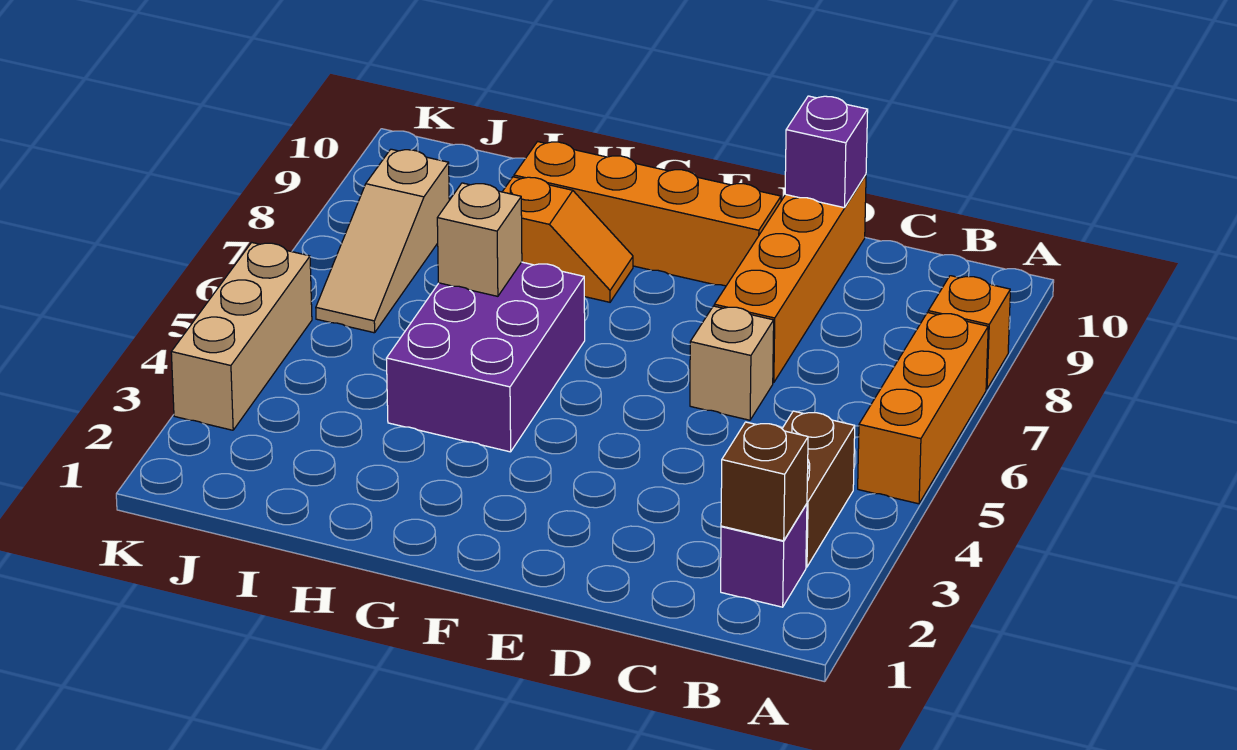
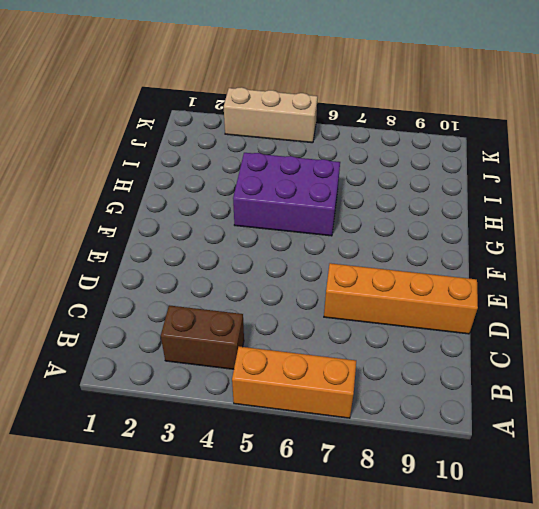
none -> orange brick A8 level 1
none -> purple brick B2 level 1
none -> tan brick D6 level 1

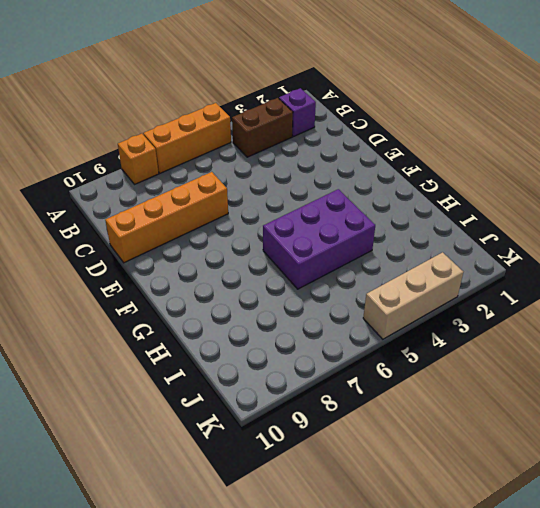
none -> tan brick D6 level 1
none -> orange brick E9:H9 level 1
none -> orange slope G8:H8 level 1 top H

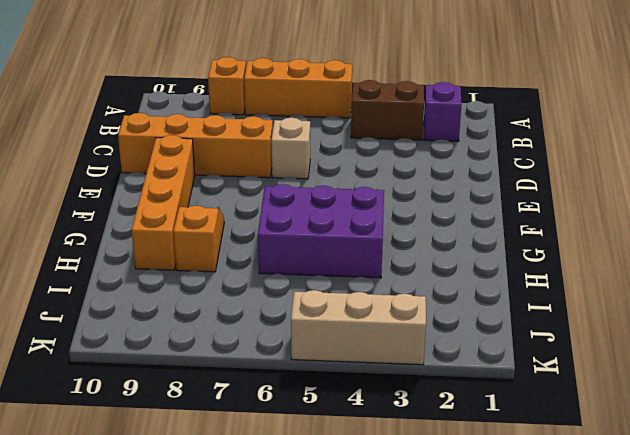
none -> tan slope J6:J8 level 1 top 8
none -> brown brick B2 level 2
none -> purple brick D10 level 2

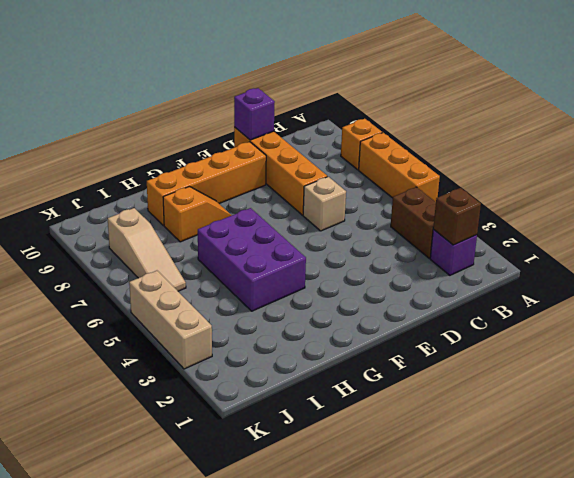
none -> tan brick H6 level 2

